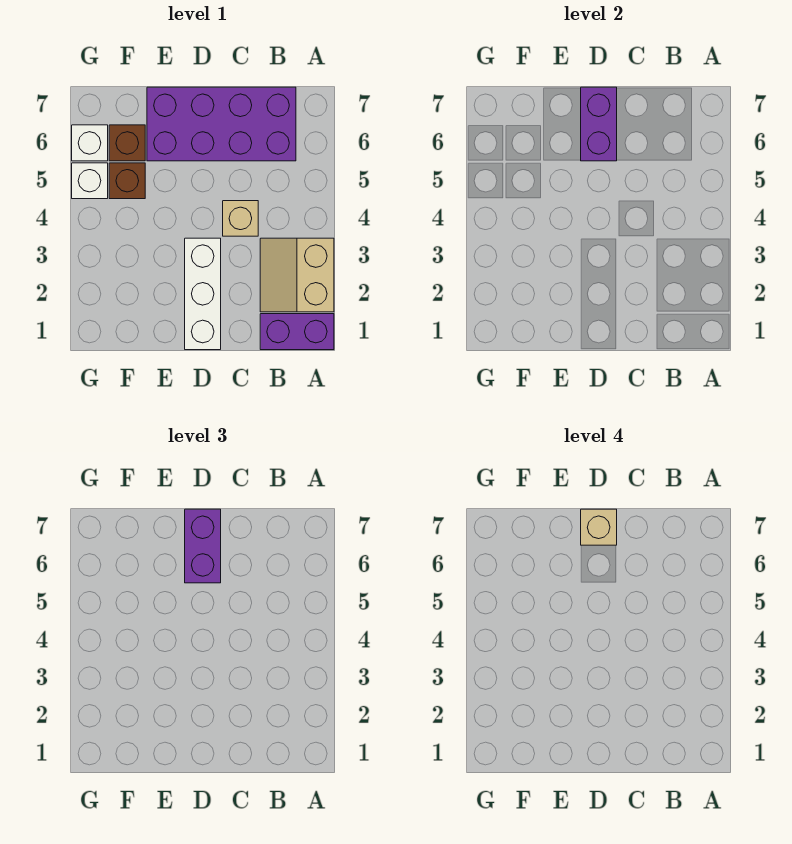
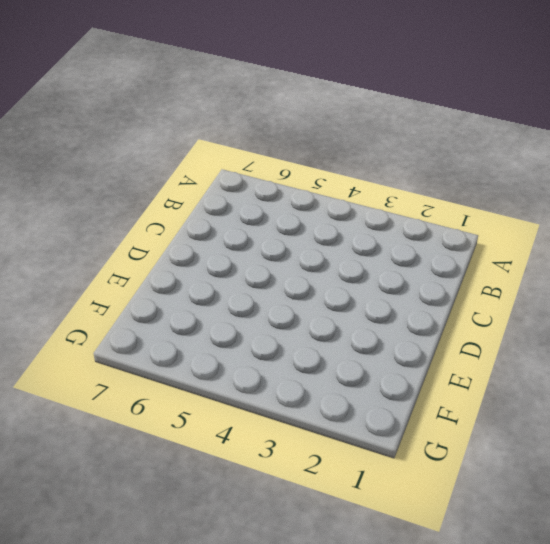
none -> purple brick A1:B1 level 1
none -> tan slope A2:B3 level 1 top A
none -> purple brick B6:E7 level 1

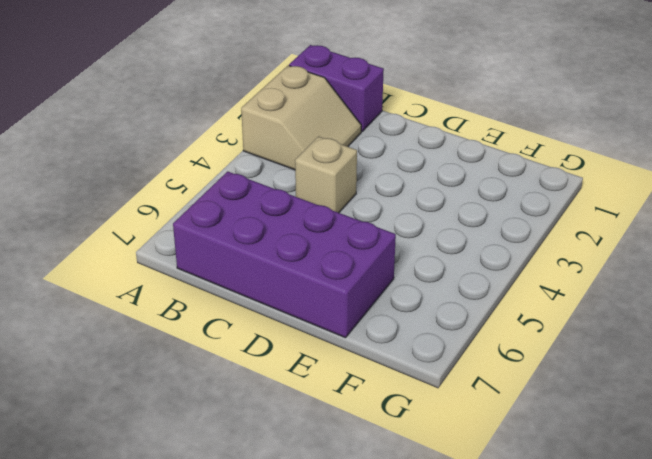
none -> white brick D1:D3 level 1
none -> brown brick F5 level 1
none -> brown brick F6 level 1

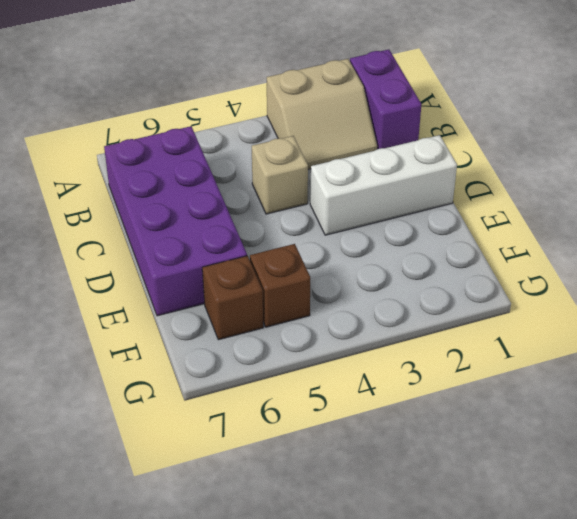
none -> white brick G5 level 1
none -> white brick G6 level 1
none -> purple brick D6:D7 level 2

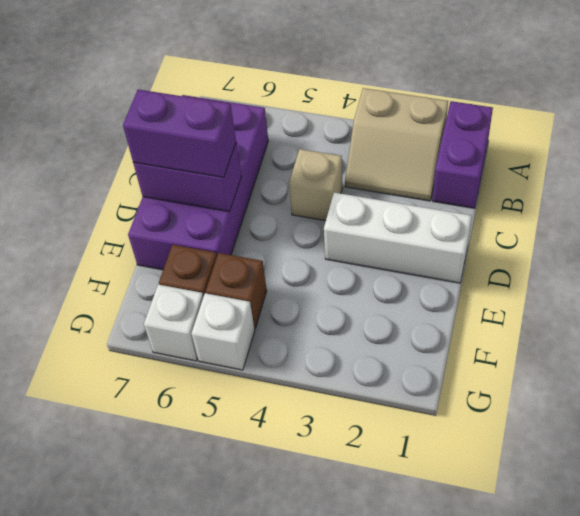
none -> tan brick D7 level 4

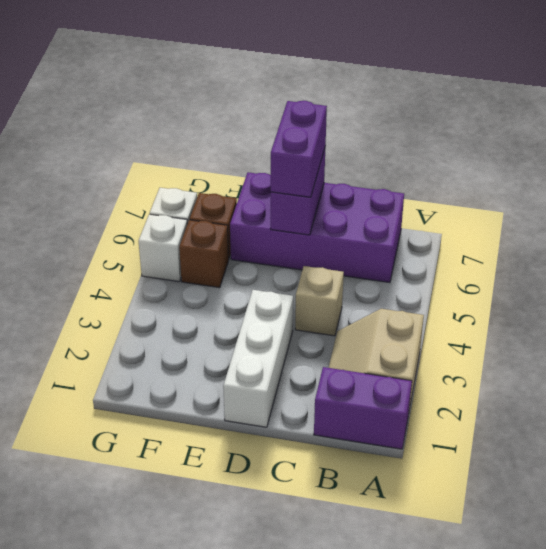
none -> tan brick D7 level 4

